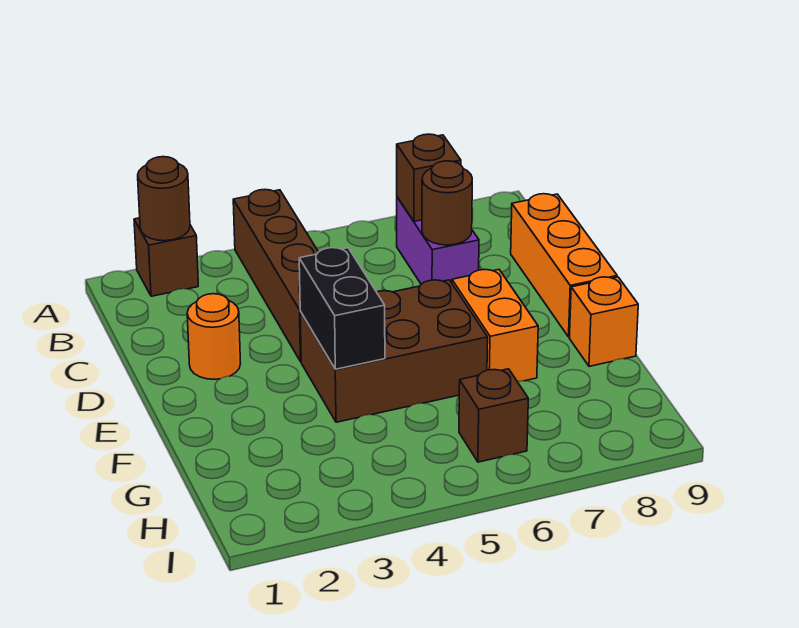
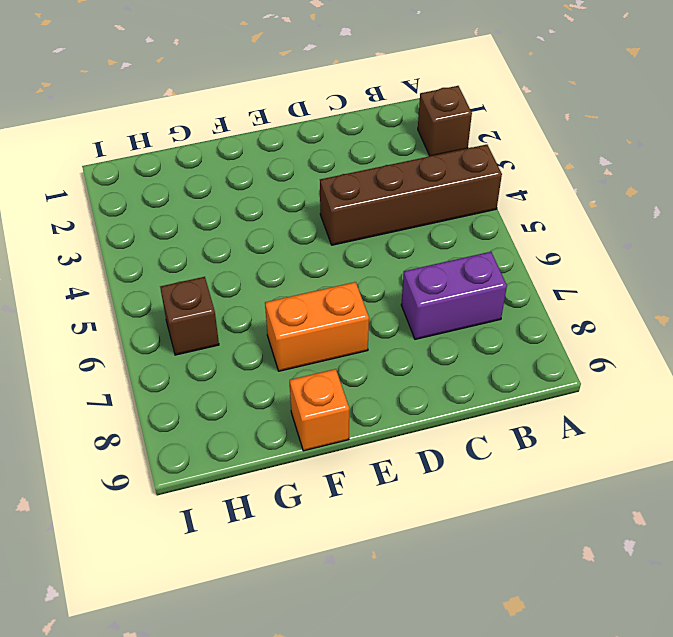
none -> orange brick C9:E9 level 1
none -> orange round brick D2 level 1
none -> brown brick E4:F6 level 1

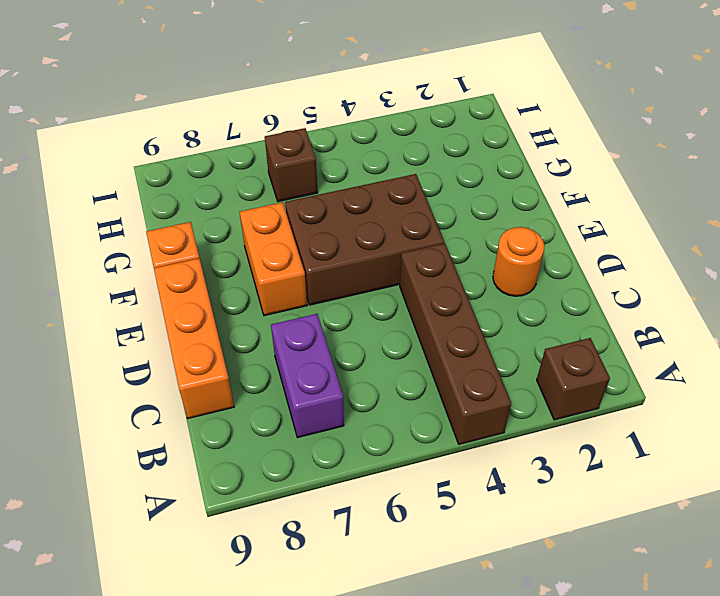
none -> brown round brick A2 level 2
none -> brown brick B7 level 2
none -> brown round brick C7 level 2

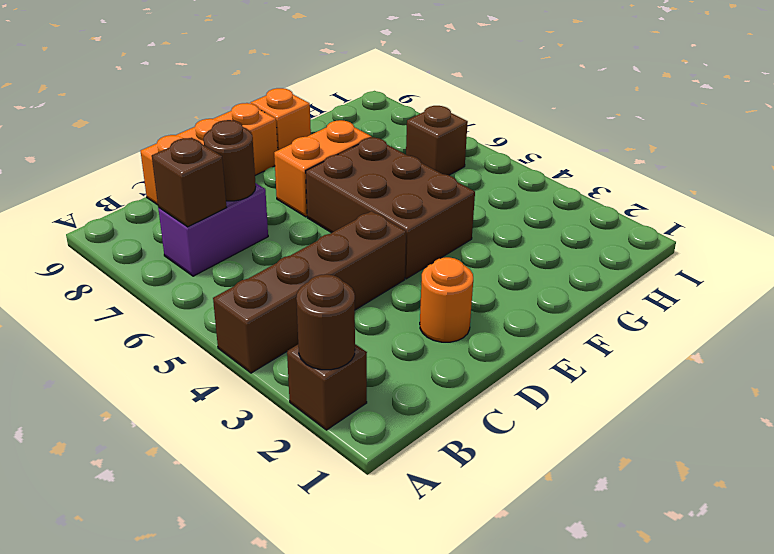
none -> black brick E4:F4 level 2

